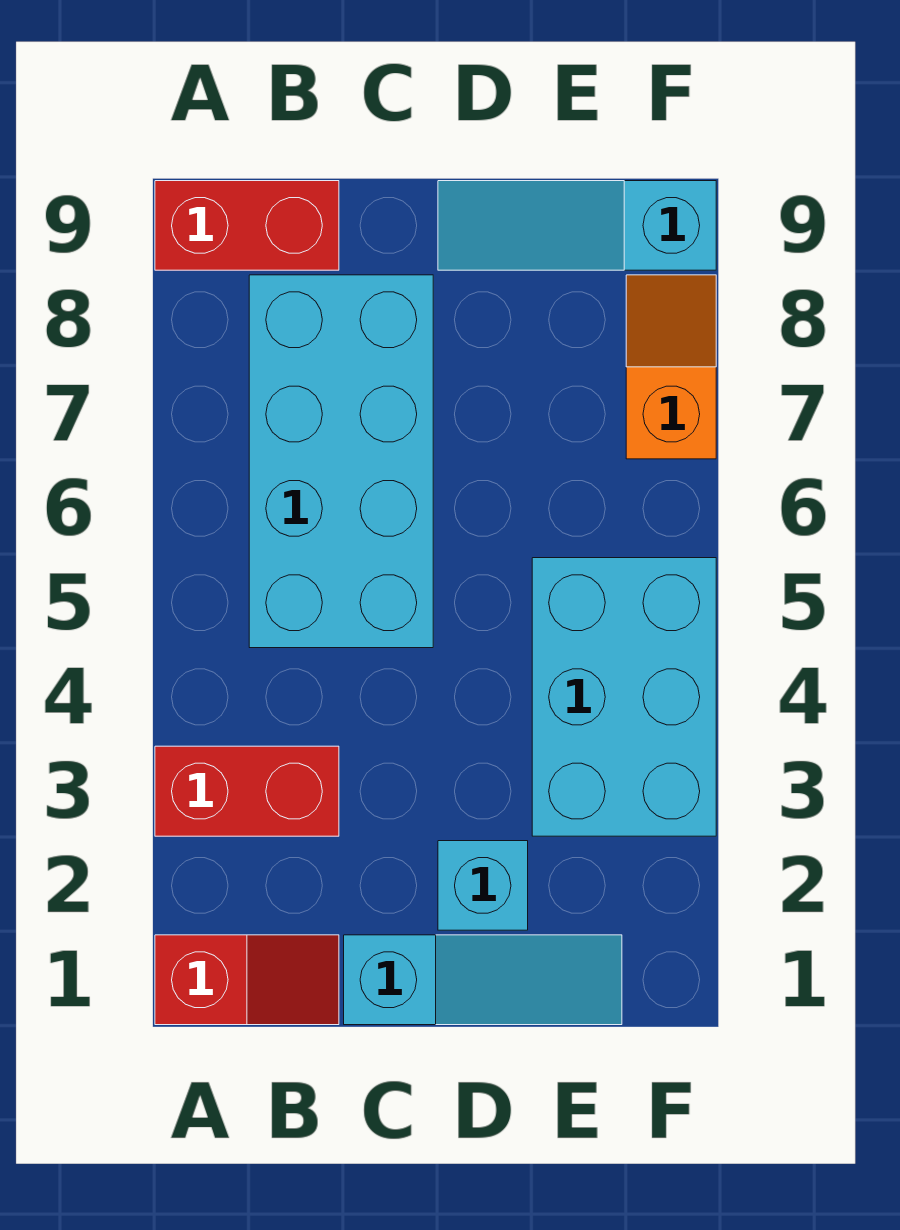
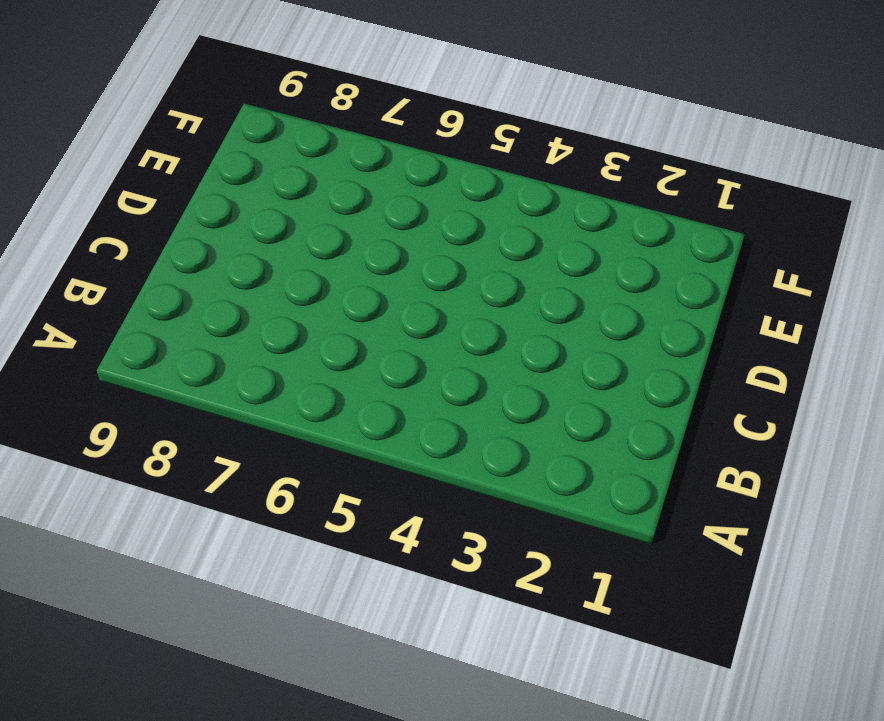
none -> red slope A1:B1 level 1 top A
none -> red brick A3:B3 level 1

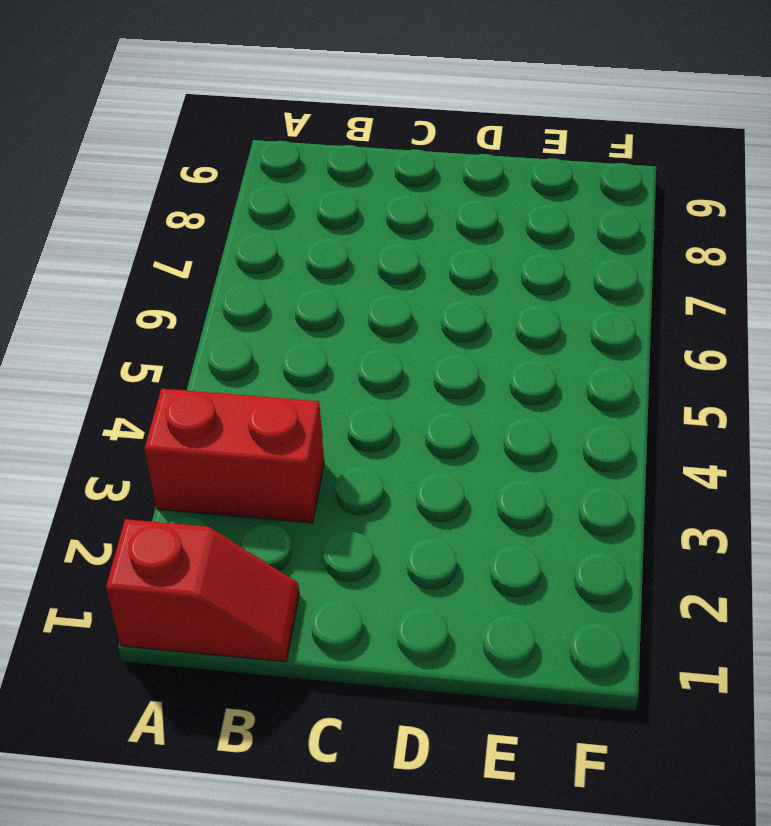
none -> red brick A9:B9 level 1
none -> cyan brick B5:C8 level 1

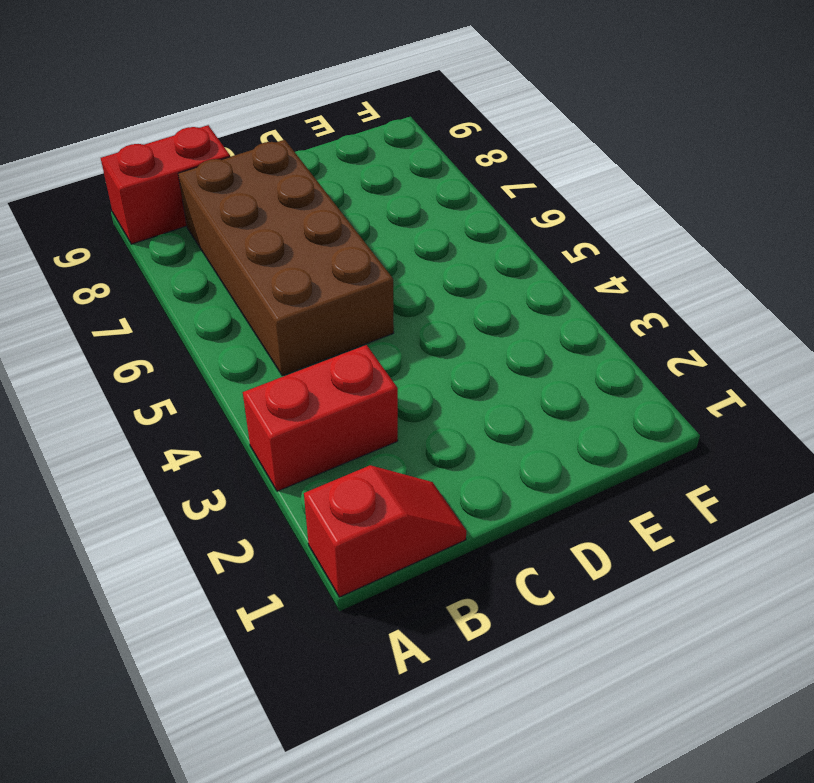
brown brick B5:C8 level 1 -> cyan brick B5:C8 level 1
none -> cyan slope C1:E1 level 1 top C
none -> cyan brick D2 level 1

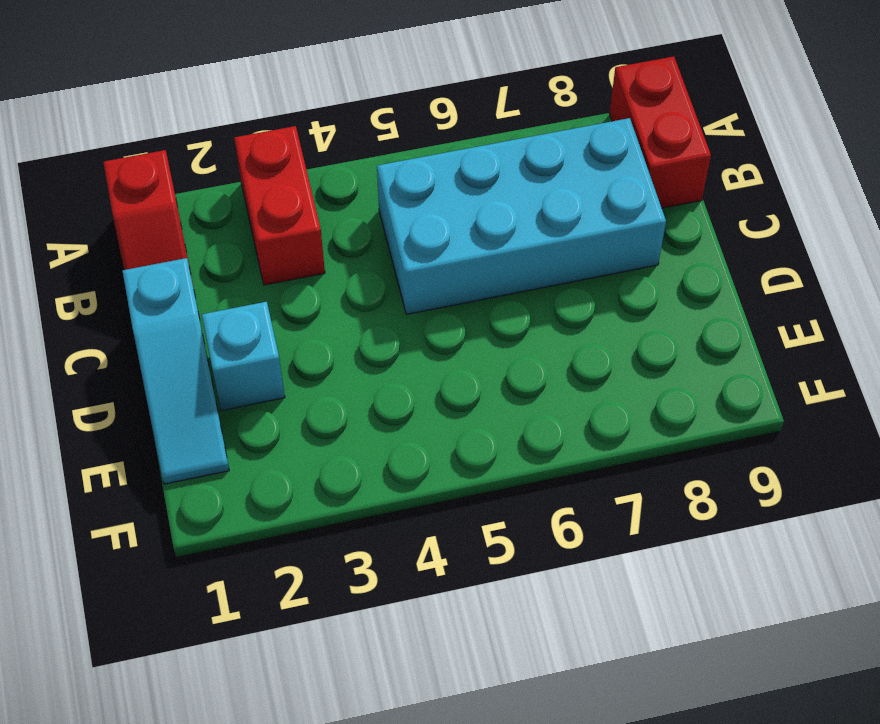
none -> cyan slope D9:F9 level 1 top F
none -> cyan brick E3:F5 level 1

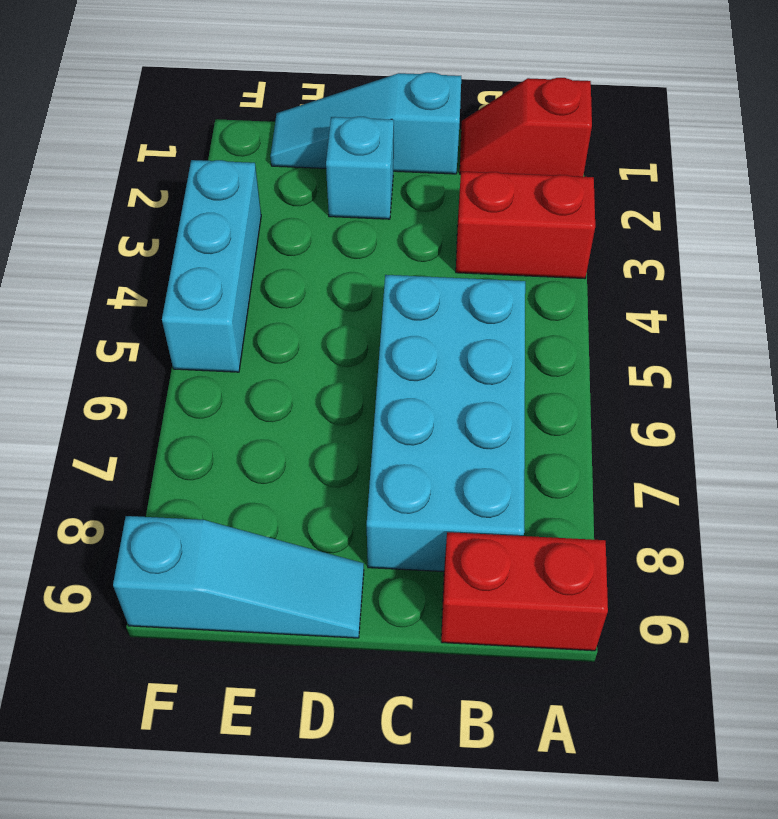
cyan brick F3:F5 level 1 -> cyan brick E3:F5 level 1
none -> orange slope F7:F8 level 1 top 7

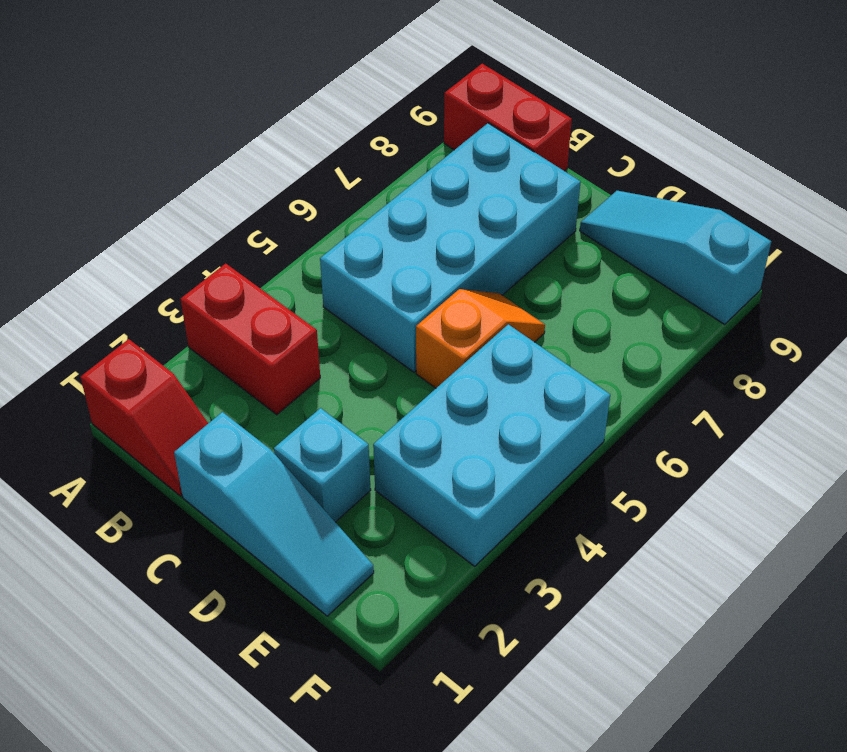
orange slope D5:D6 level 1 top 5 -> orange slope F7:F8 level 1 top 7

